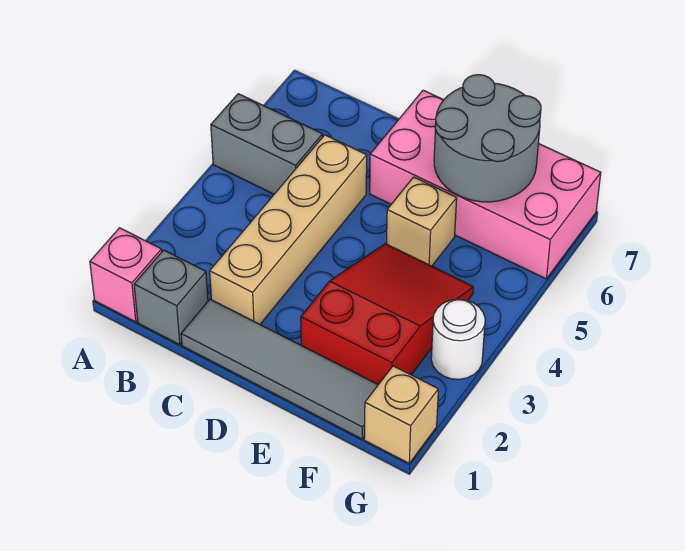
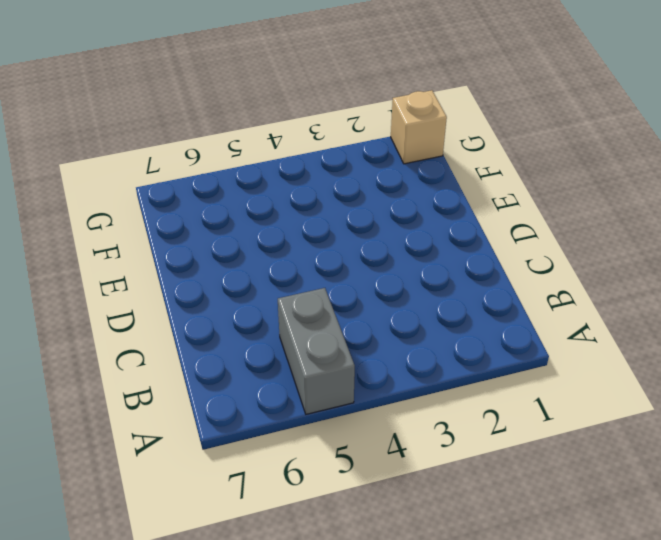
none -> pink brick A1 level 1
none -> grey brick B1 level 1

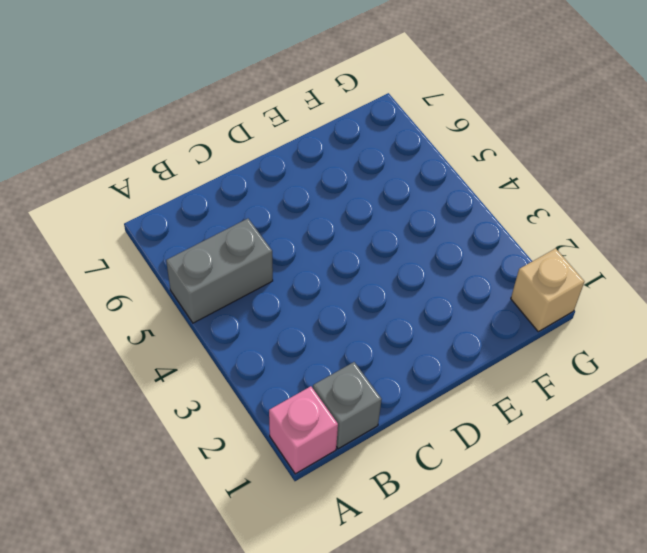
none -> grey tile C1:F1 level 1
none -> tan brick C2:C5 level 1

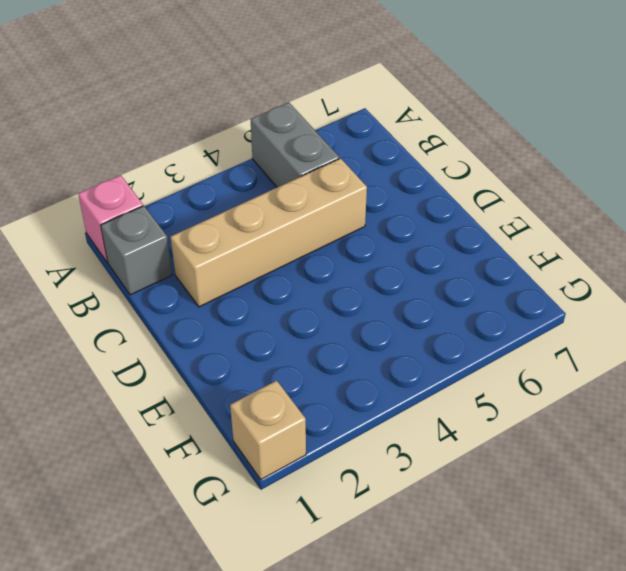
none -> grey tile C1:F1 level 1
none -> pink brick D6:G7 level 1

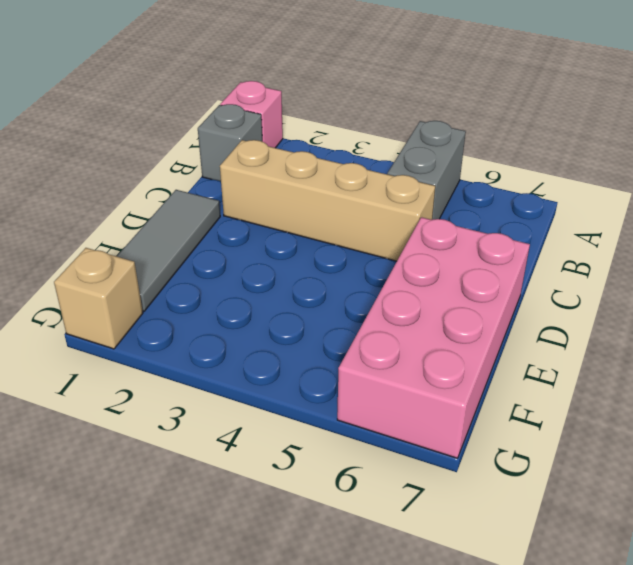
grey tile D1:F1 level 1 -> grey tile C1:F1 level 1
none -> red slope E2:F4 level 1 top 2
none -> tan brick E5 level 1

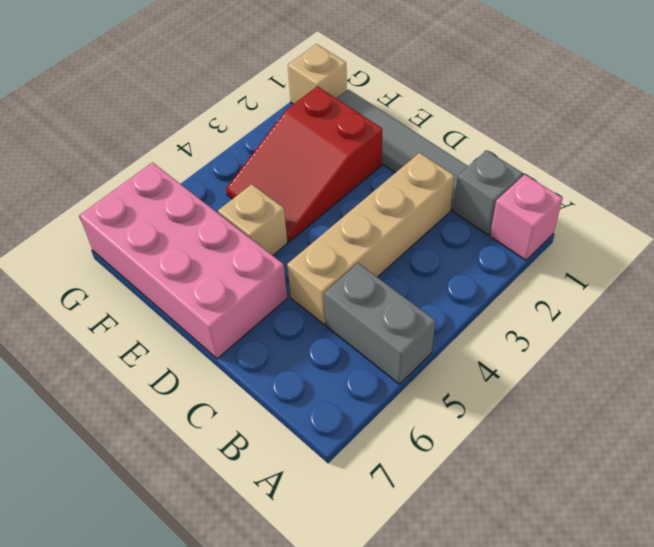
none -> white round brick G3 level 1
none -> grey round brick E6:F7 level 2

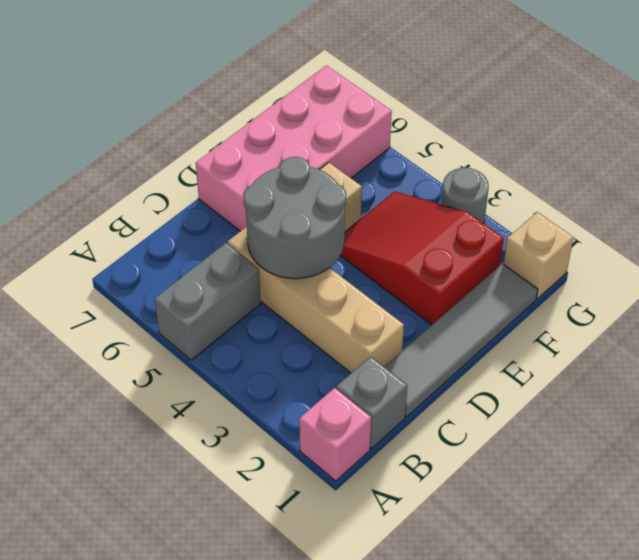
grey round brick C4:D5 level 2 -> grey round brick E6:F7 level 2
grey round brick G3 level 1 -> white round brick G3 level 1

